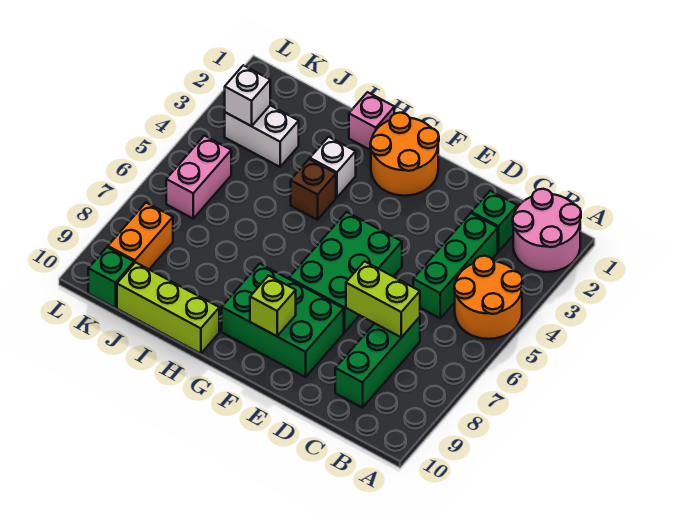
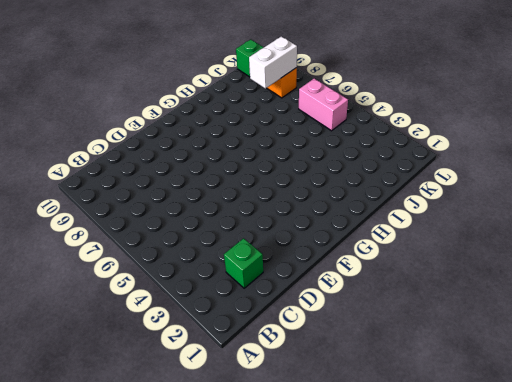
white brick J8:K8 level 2 -> white brick J3:K3 level 1
none -> pink round brick A1:B2 level 1
none -> orange round brick A4:B5 level 1
none -> green brick C3:C5 level 1

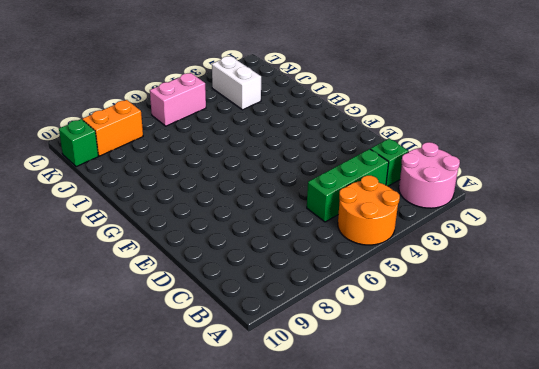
none -> green brick C7:C9 level 1
none -> green brick E5:F7 level 1
none -> green brick E8:G9 level 1

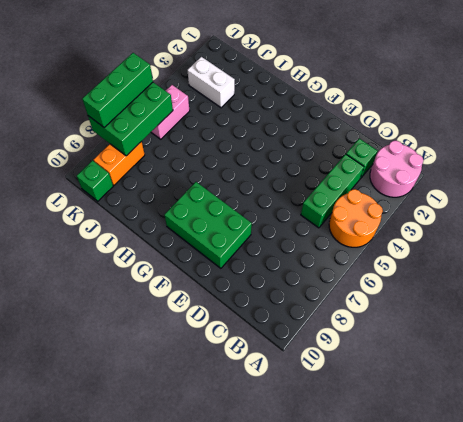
green brick K6:L8 level 2 -> green brick E5:F7 level 1
green brick L6:L8 level 3 -> green brick C7:C9 level 1
none -> orange round brick F1:G2 level 1
none -> pink brick H1 level 1
none -> white brick H3 level 1

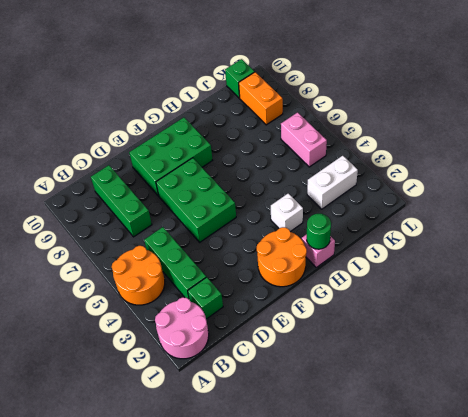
green round brick H1 level 2 -> none
none -> brown brick H4 level 1
none -> lime brick H10:J10 level 1
none -> lime brick C7:D7 level 2

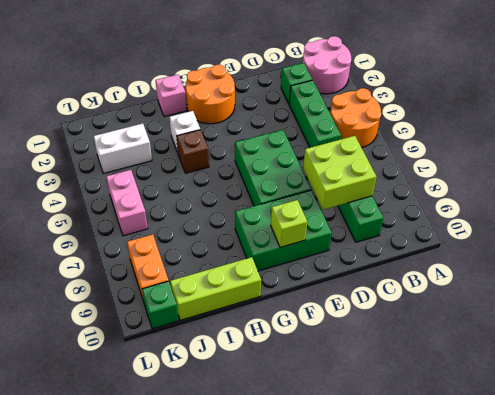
lime brick C7:D8 level 2 -> lime brick C7:D7 level 2
none -> white brick K3 level 2

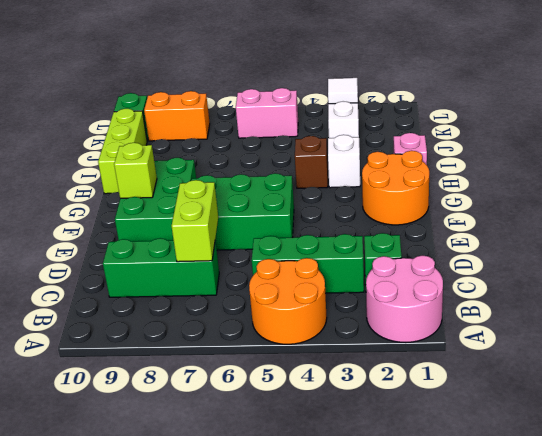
white tile K3 level 2 -> white brick K3 level 2

